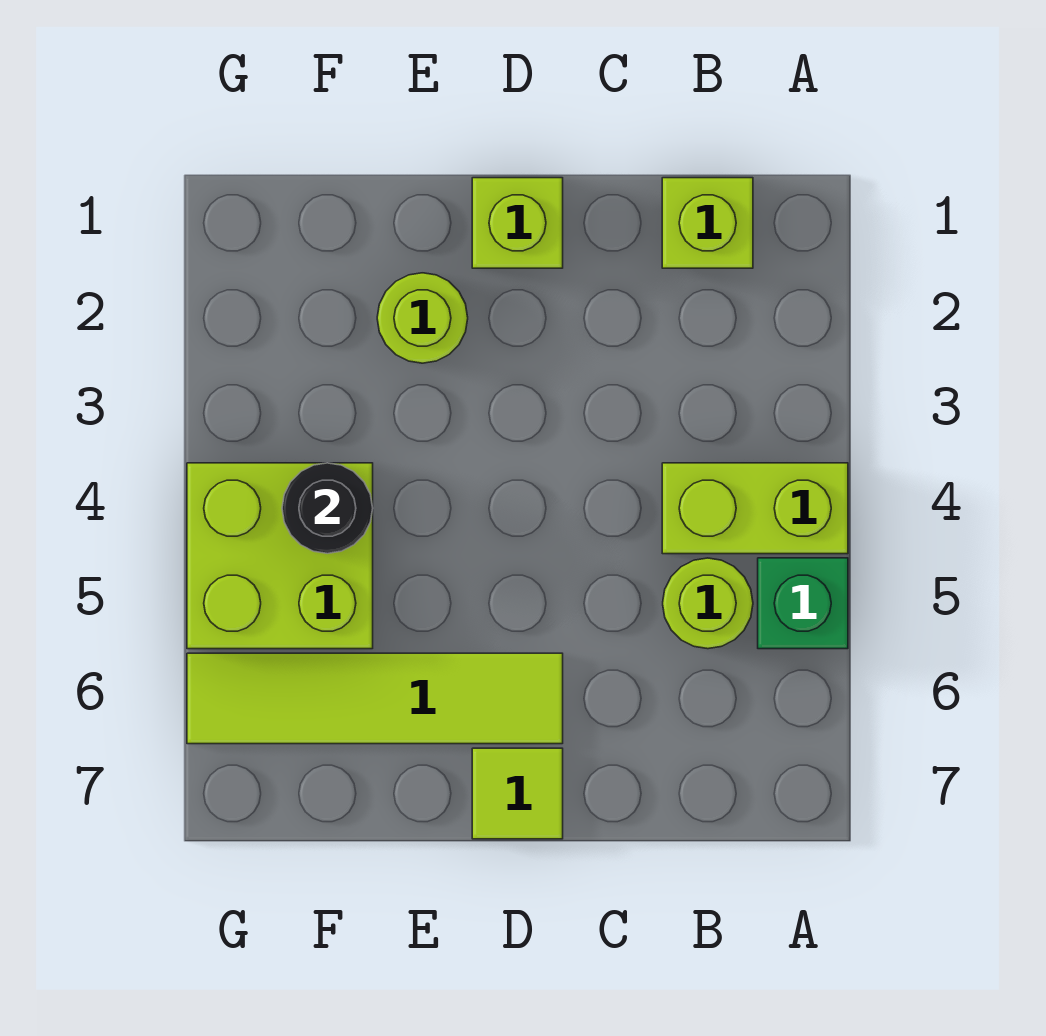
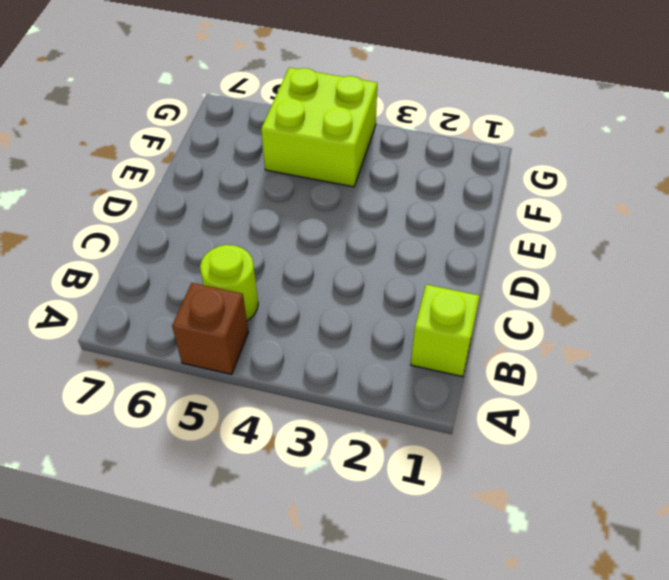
brown brick A5 level 1 -> green brick A5 level 1
none -> lime brick A4:B4 level 1
none -> lime brick D1 level 1

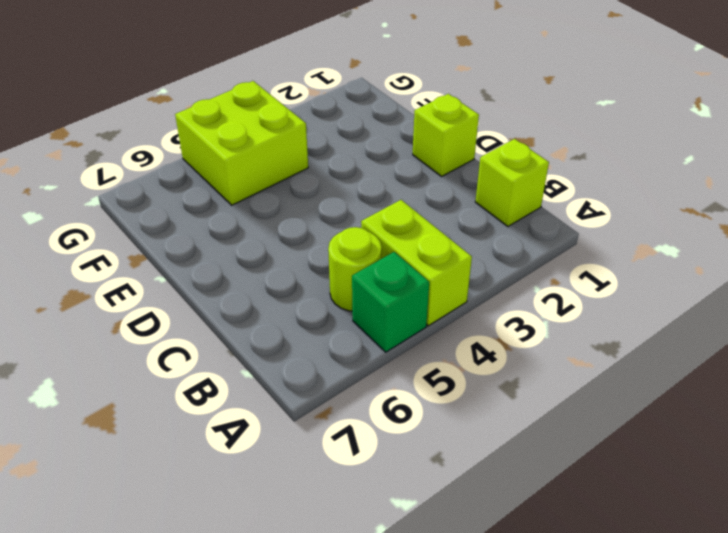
none -> lime tile D6:G6 level 1
none -> lime tile D7 level 1

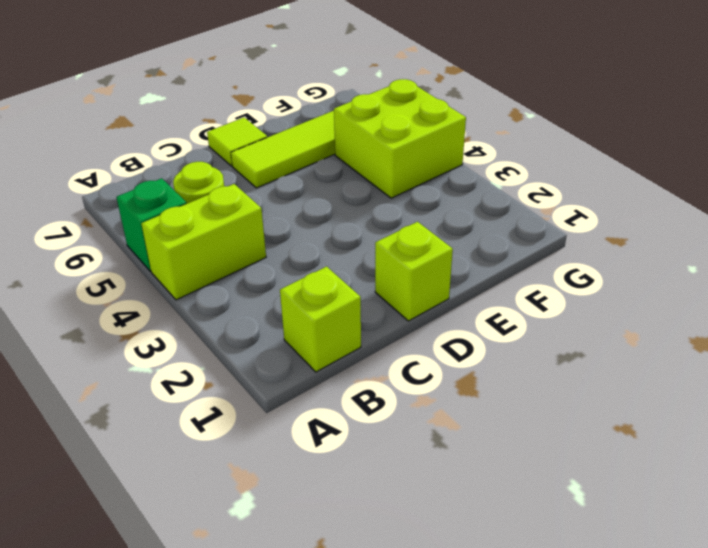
none -> lime round brick E2 level 1
none -> black round brick F4 level 2

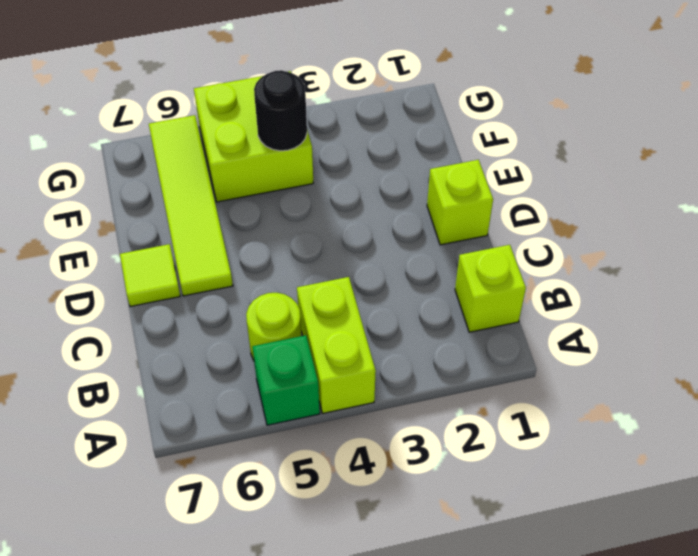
none -> lime round brick E2 level 1

